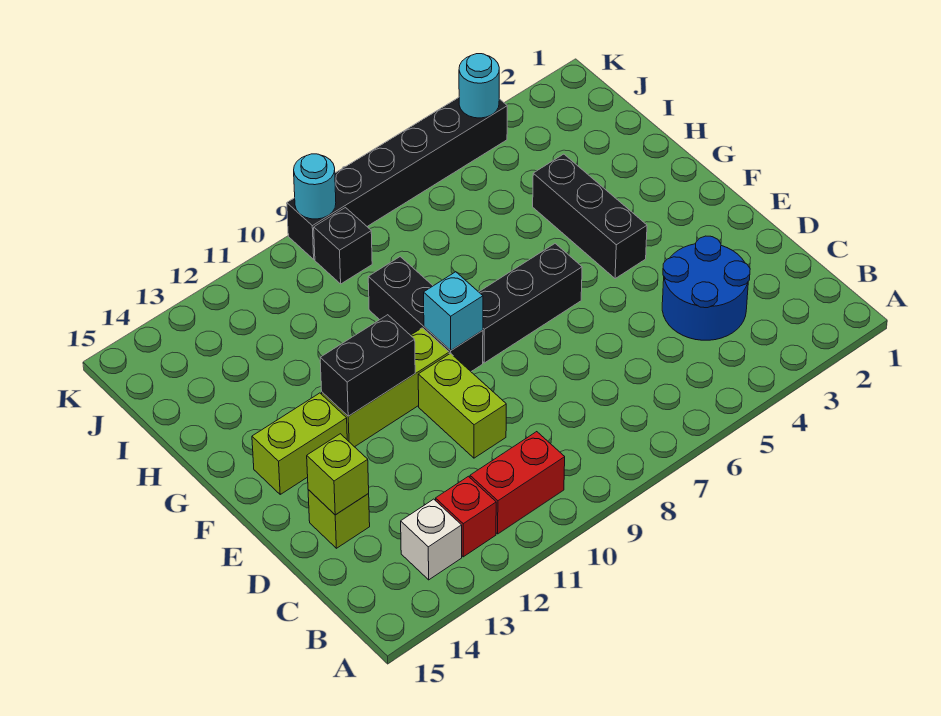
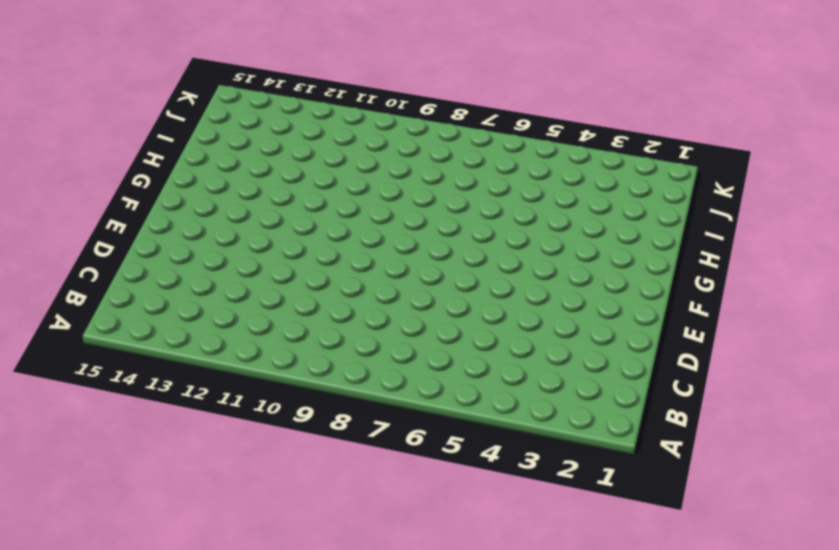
none -> red brick B10:B11 level 1
none -> red brick B12 level 1
none -> white brick B13 level 1

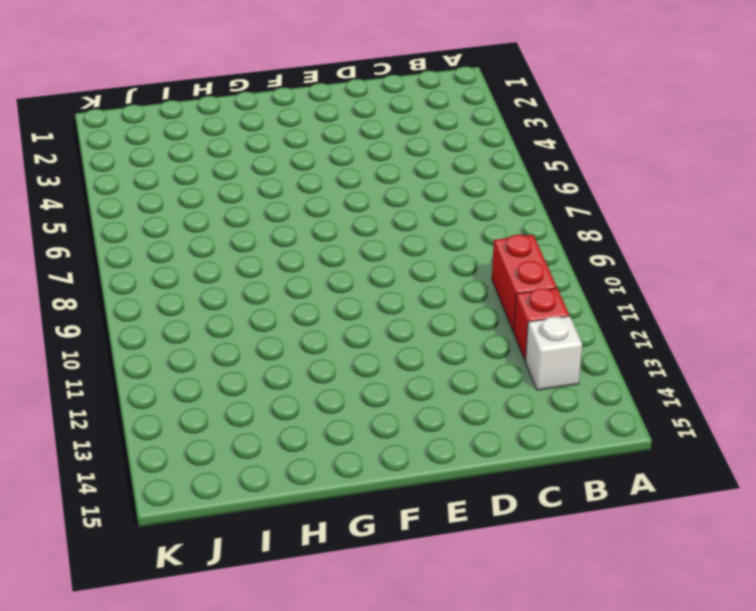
none -> blue round brick C3:D4 level 1
none -> lime brick D10:E10 level 1
none -> lime brick D14 level 1

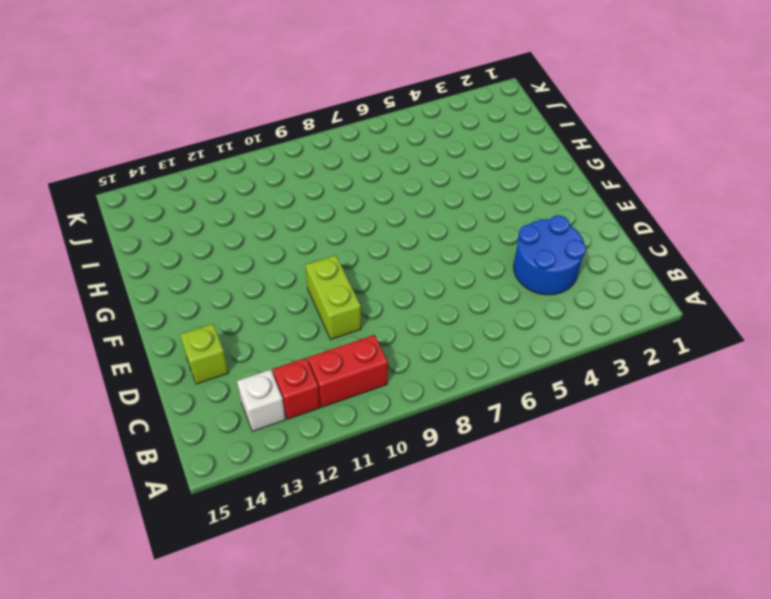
none -> black brick F4:H4 level 1
none -> black brick F6:F8 level 1
none -> black brick F9:H9 level 1

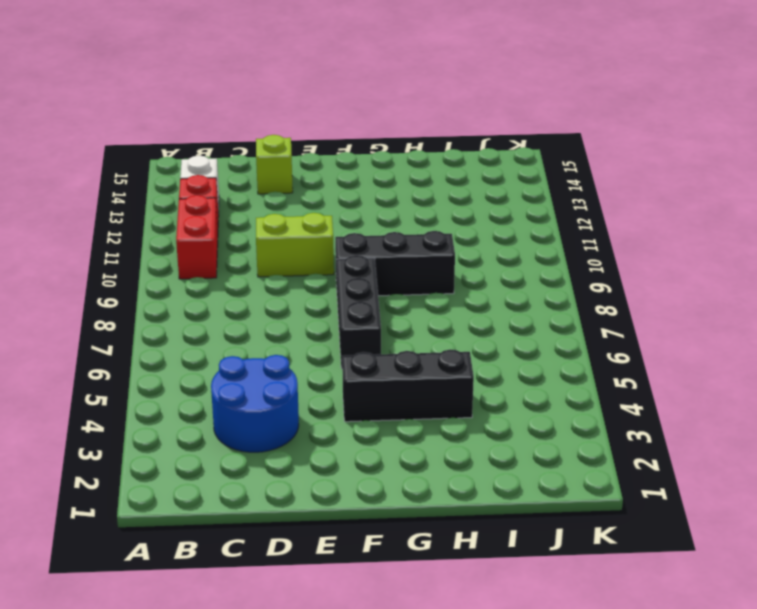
none -> lime brick F10:F12 level 1
none -> lime brick F13:F14 level 1
none -> black brick J9 level 1

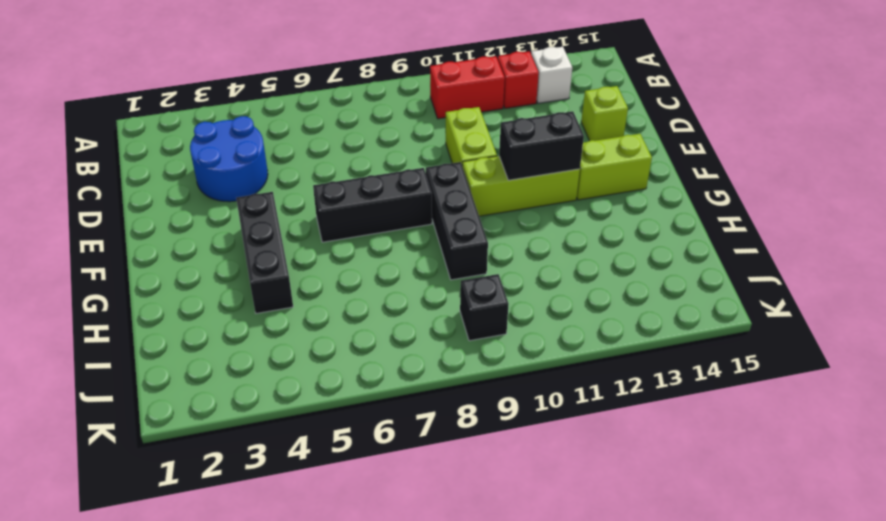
none -> black brick K4:K9 level 1
none -> lime brick D14 level 2
none -> cyan brick F9 level 2

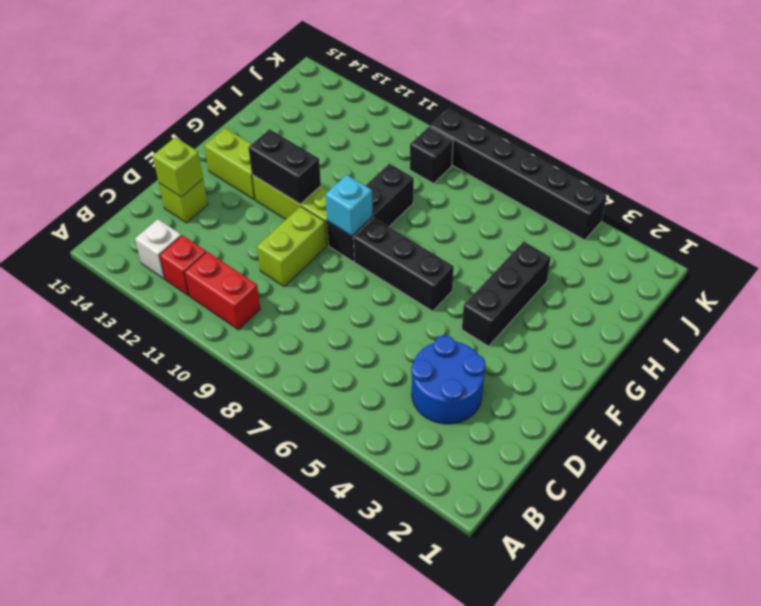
none -> cyan round brick K4 level 2
none -> cyan round brick K9 level 2

